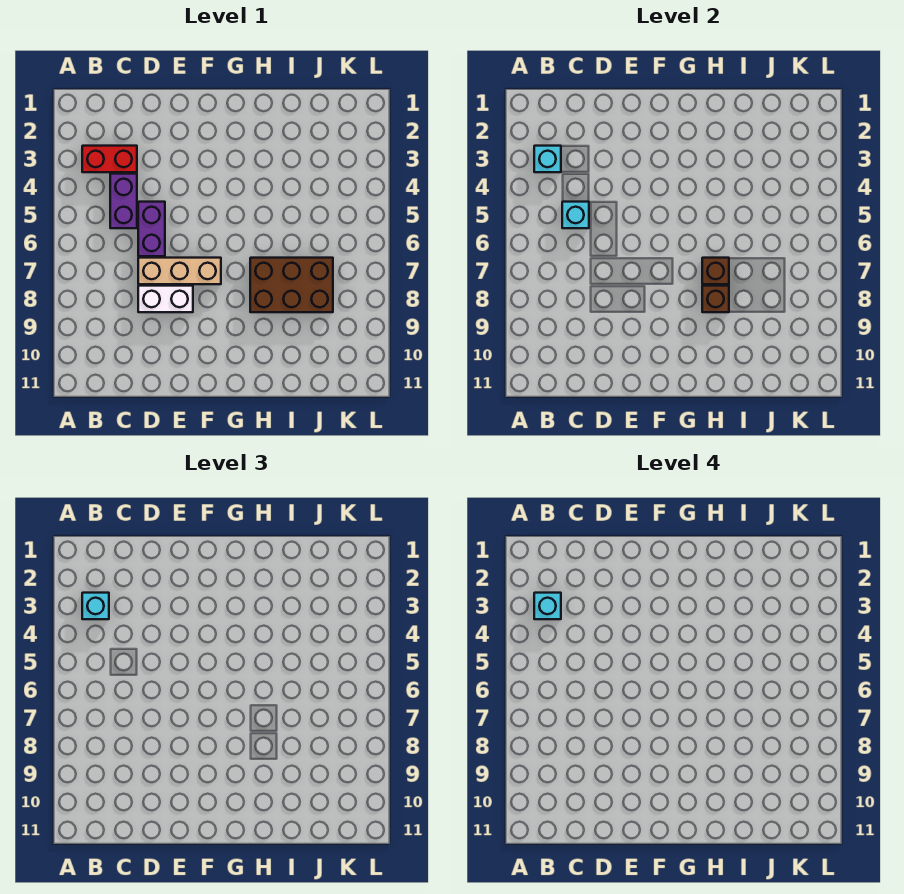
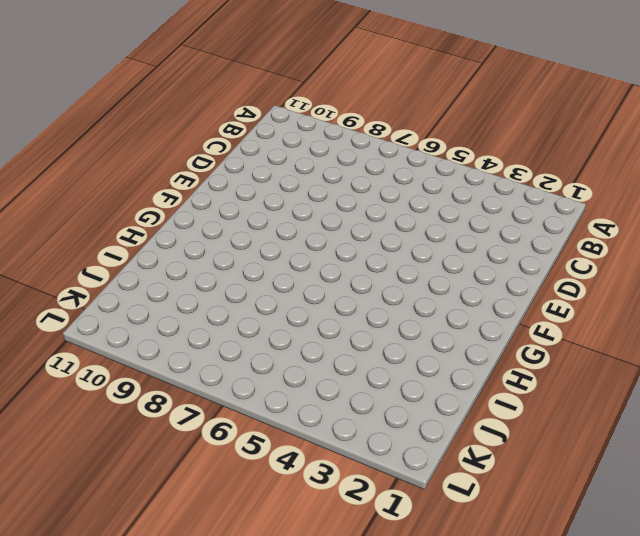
none -> red brick B3:C3 level 1
none -> purple brick C4:C5 level 1
none -> purple brick D5:D6 level 1

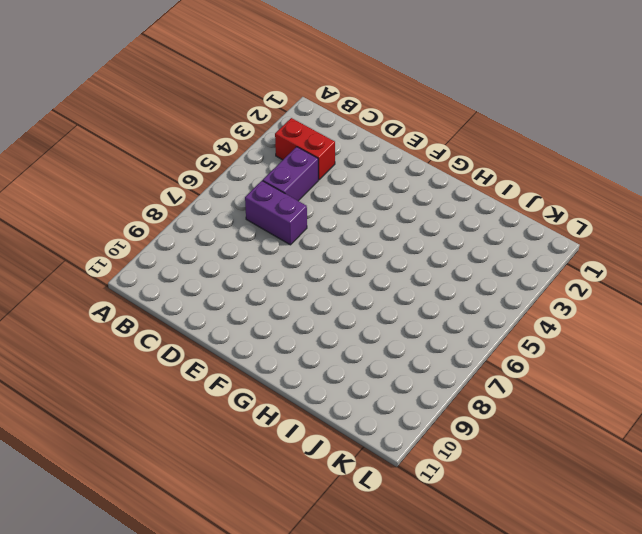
purple brick C6:D6 level 1 -> purple brick D5:D6 level 1
none -> tan brick D7:F7 level 1
none -> white brick D8:E8 level 1
none -> brown brick H7:J8 level 1

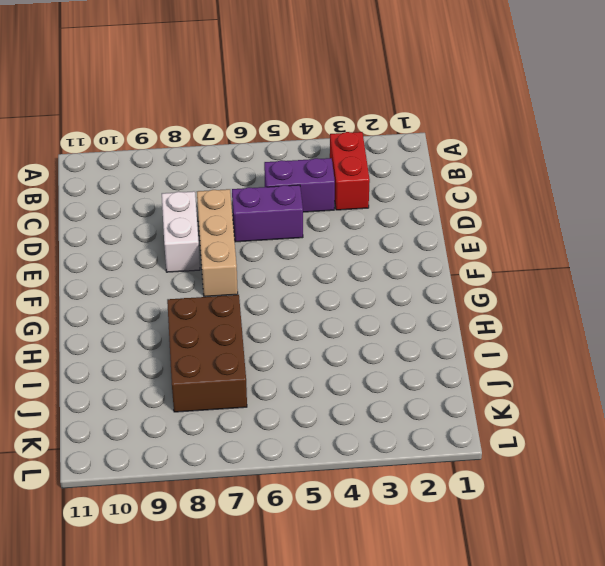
none -> cyan brick B3 level 2
none -> cyan brick C5 level 2
none -> brown brick H7 level 2

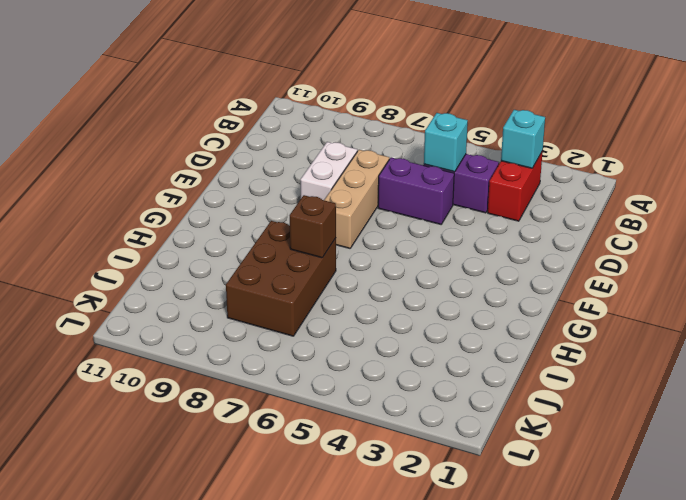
none -> brown brick H8 level 2
none -> cyan brick B3 level 3
none -> cyan brick B3 level 4

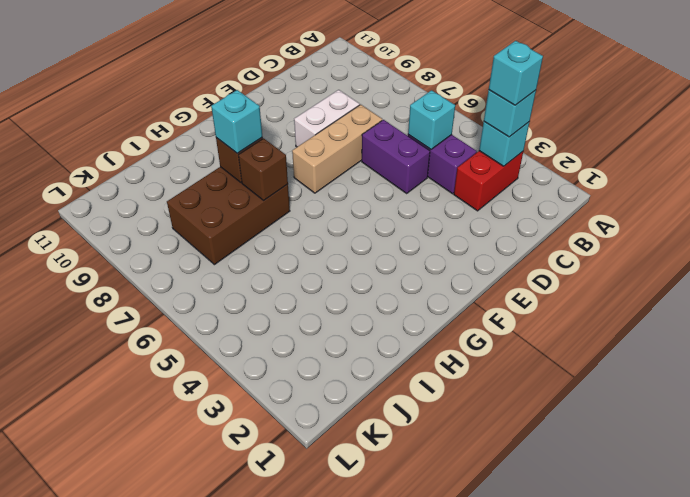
cyan brick H8 level 3 -> none

